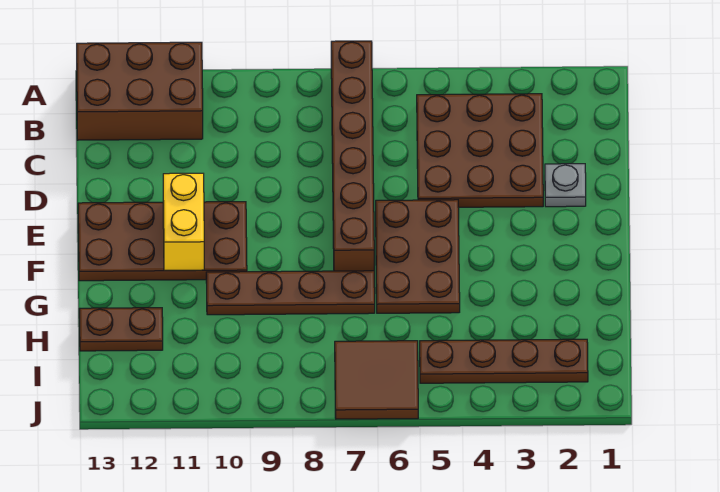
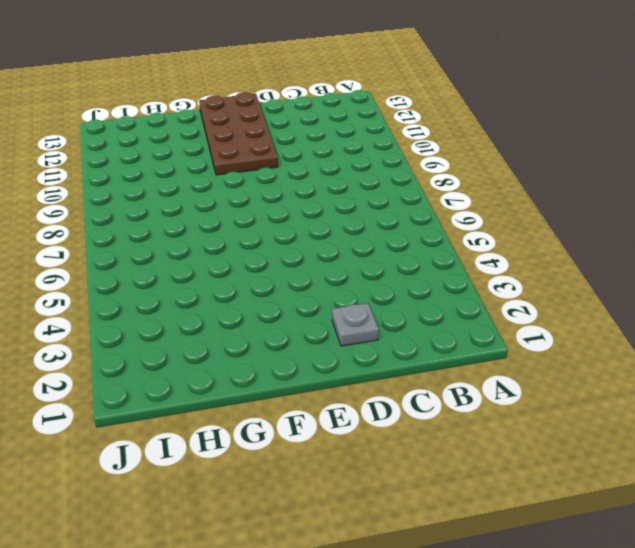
none -> brown brick A7:F7 level 1
none -> brown brick A11:B13 level 1

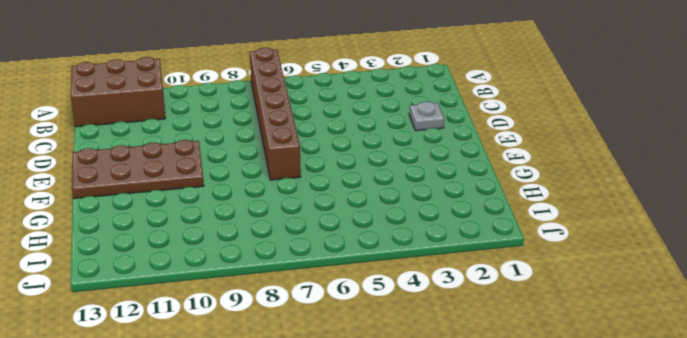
none -> brown plate B3:D5 level 1
none -> brown plate E5:G6 level 1

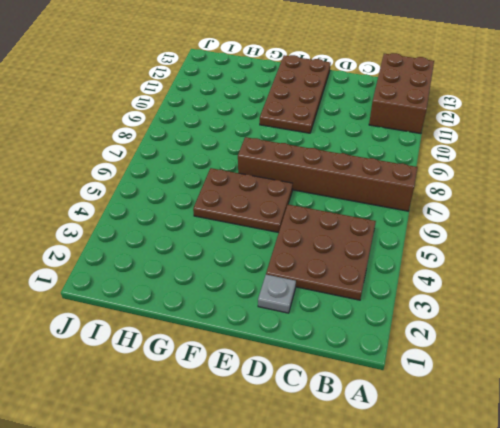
none -> brown plate G7:G10 level 1
none -> brown plate H12:H13 level 1

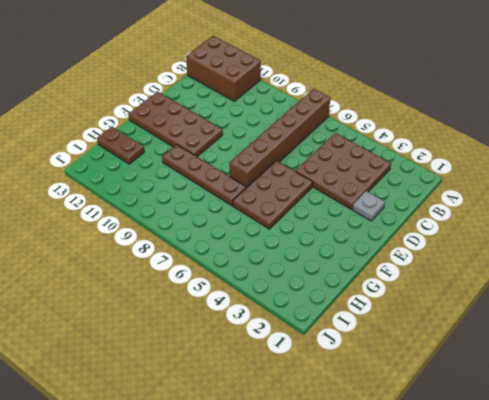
none -> brown plate I2:I5 level 1
none -> brown tile I6:J7 level 1

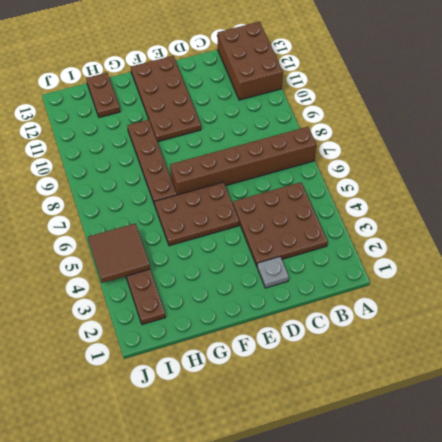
brown tile I4:J5 level 2 -> brown tile I6:J7 level 1
none -> yellow brick E11:F11 level 2

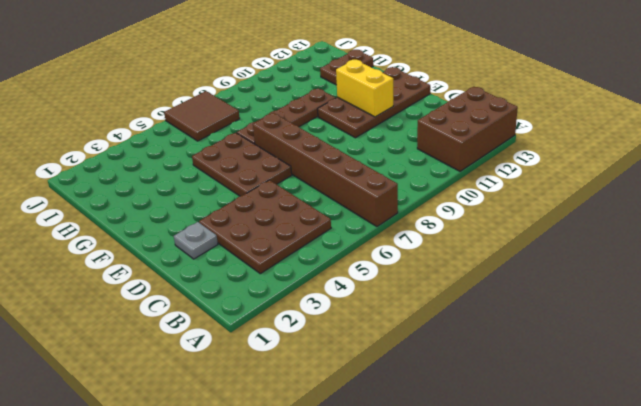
none -> brown plate I2:I5 level 1

